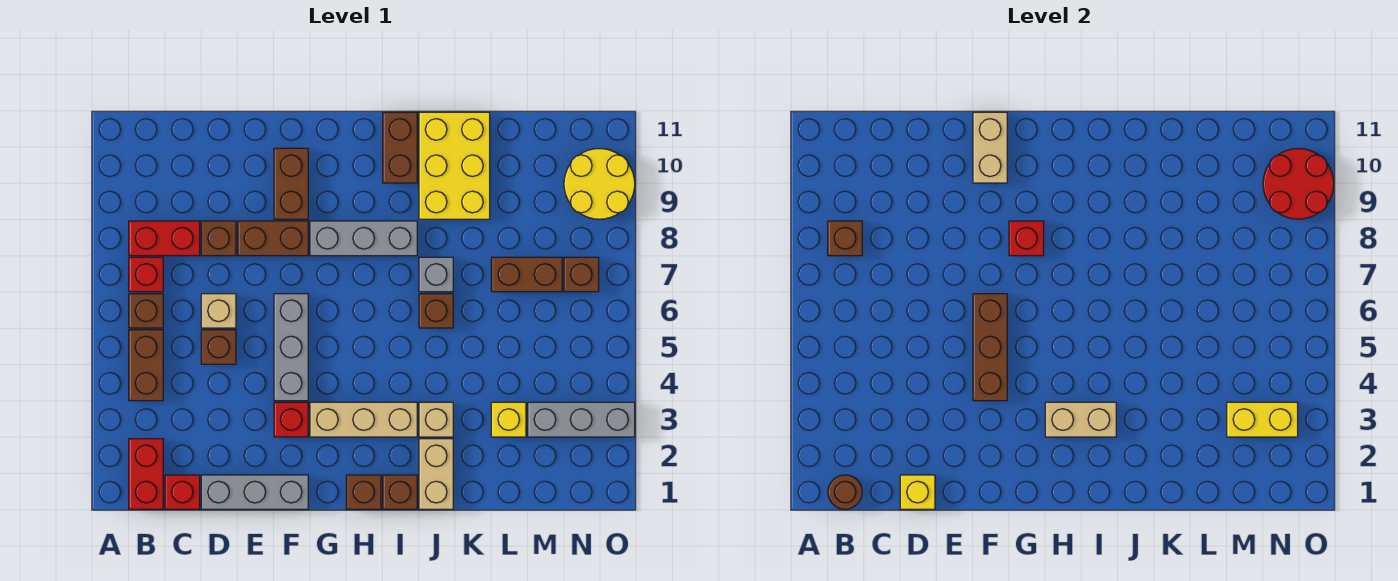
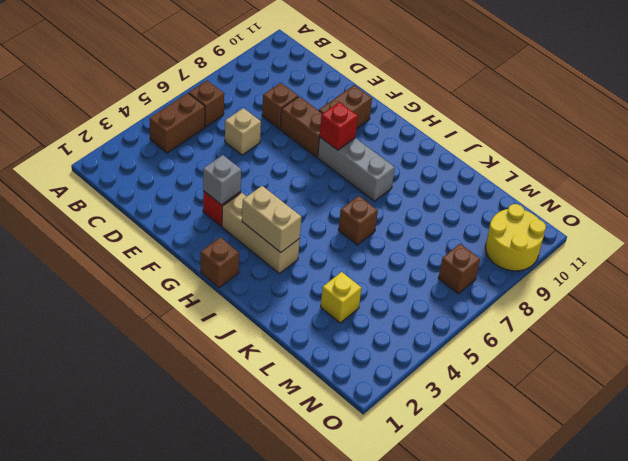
grey brick F3 level 2 -> grey brick J7 level 1
none -> red brick B1:B2 level 1
none -> red brick B7 level 1
none -> red brick B8:C8 level 1
none -> red brick C1 level 1

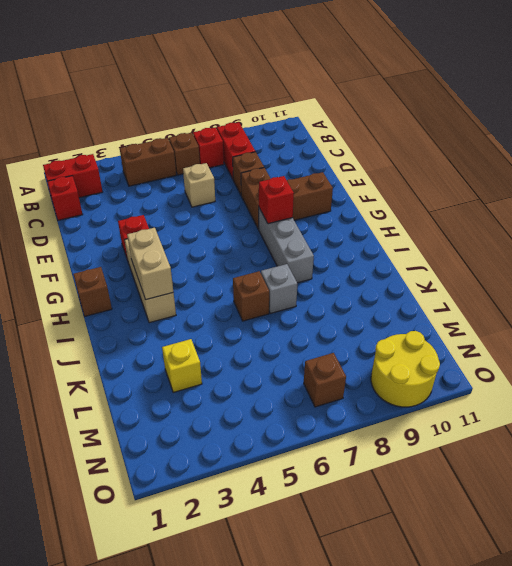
none -> grey brick D1:F1 level 1
none -> brown brick D5 level 1
none -> grey brick F4:F6 level 1
none -> brown brick I1 level 1

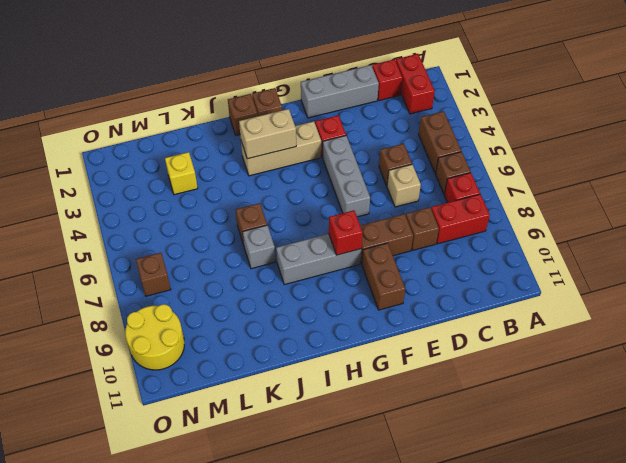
none -> brown brick I10:I11 level 1
none -> tan brick J1:J2 level 1
none -> tan brick J3 level 1
none -> yellow brick J9:K11 level 1

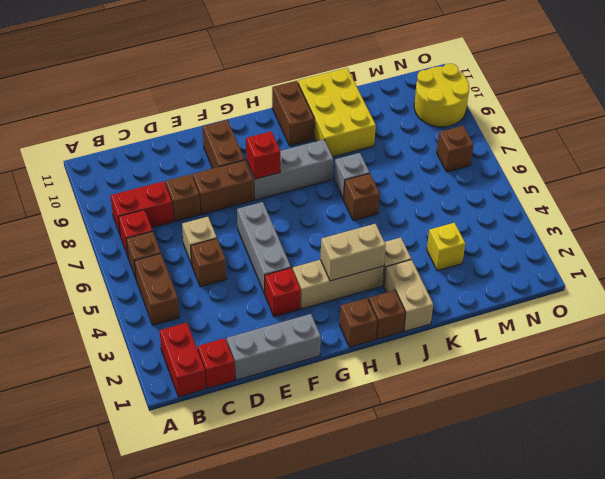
none -> brown brick L7:M7 level 1
none -> grey brick M3:O3 level 1
none -> brown round brick B1 level 2
none -> brown brick B8 level 2

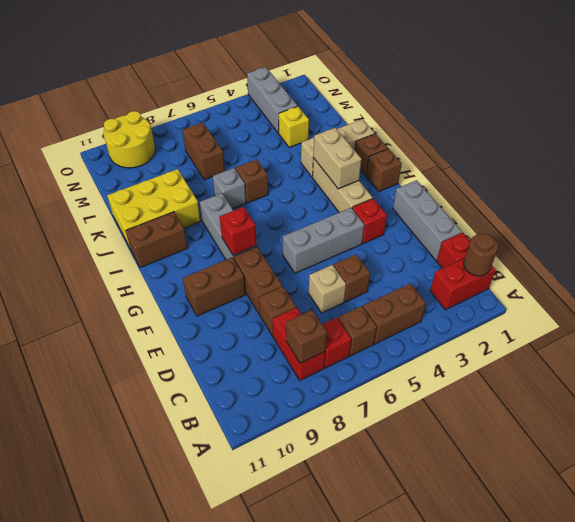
none -> brown brick N7 level 1
none -> yellow brick D1 level 2
none -> brown brick F4:F6 level 2
none -> tan brick F10:F11 level 2

